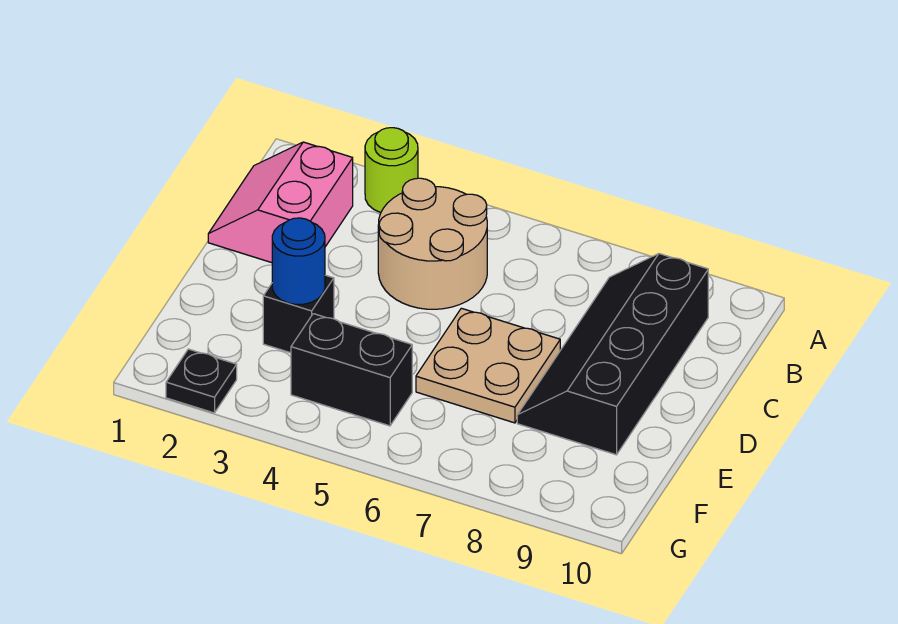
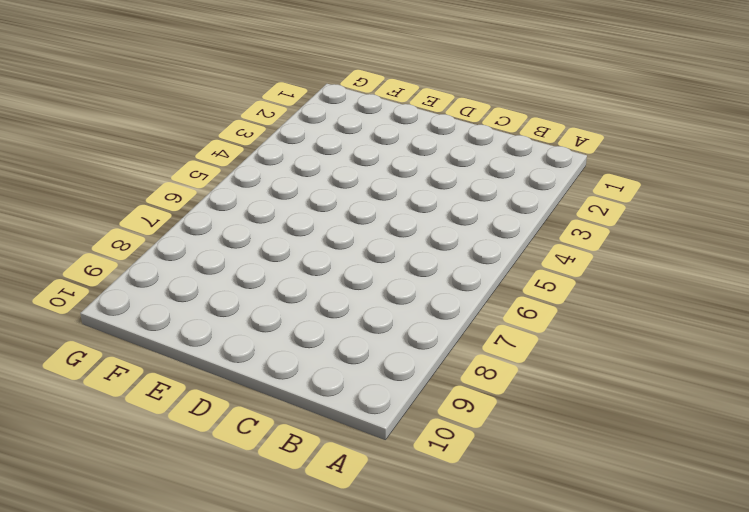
none -> lime round brick A3 level 1
none -> pink slope B1:C2 level 1 top 2

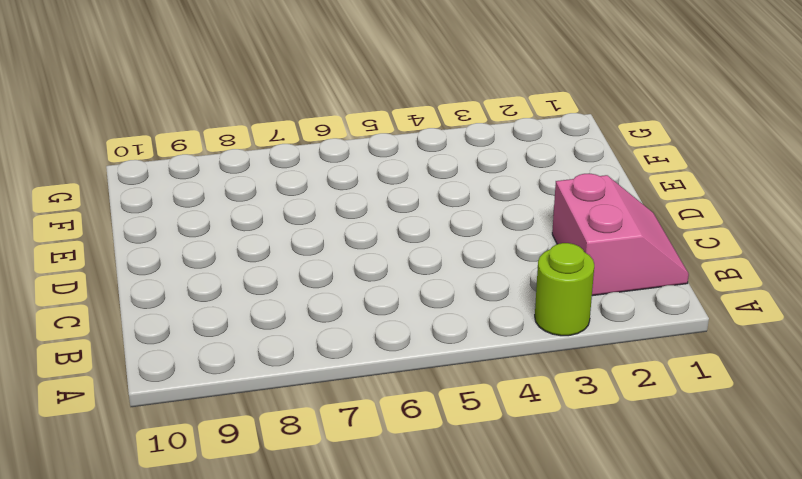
none -> tan round brick B4:C5 level 1
none -> black slope B8:E9 level 1 top 9

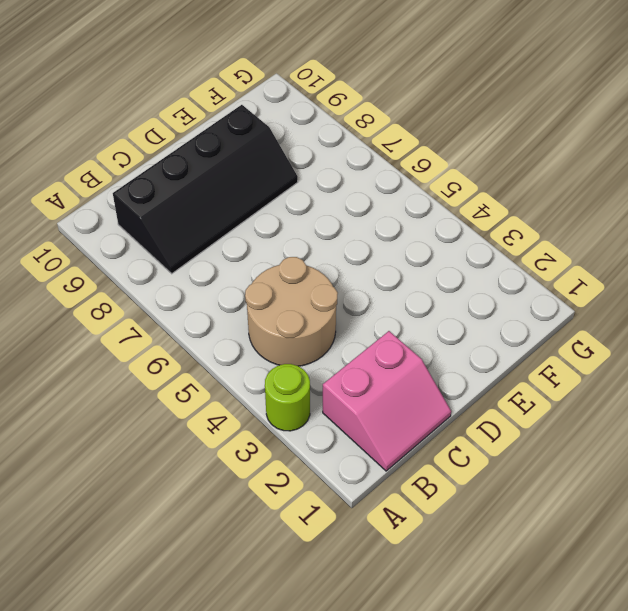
none -> tan plate D6:E7 level 1
none -> black brick E3 level 1

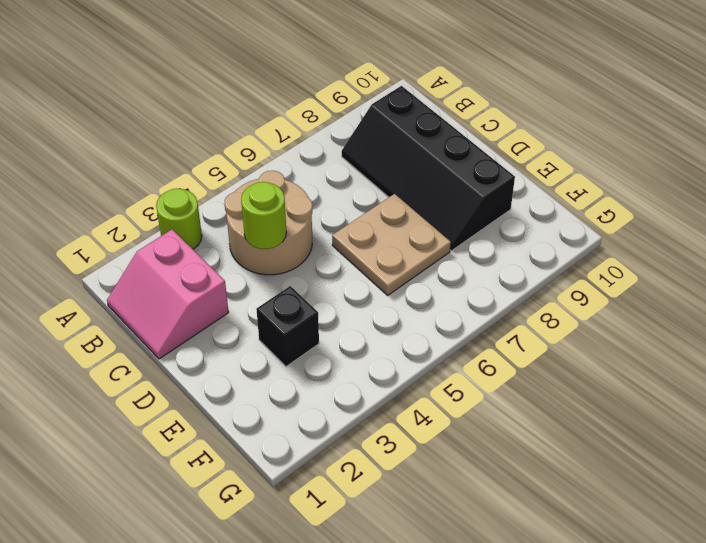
lime round brick C4 level 2 -> none
none -> black brick F4:F5 level 1
none -> black plate G2 level 1

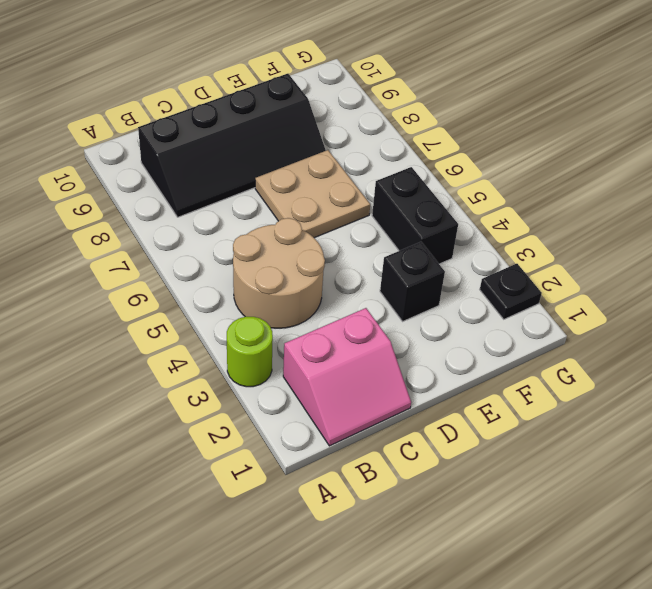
none -> blue round brick E3 level 2

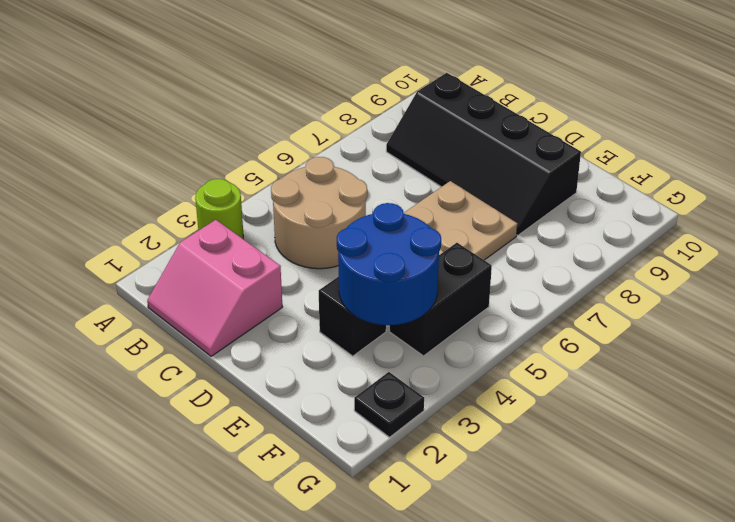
blue round brick E3:F4 level 2 -> blue round brick E3 level 2

